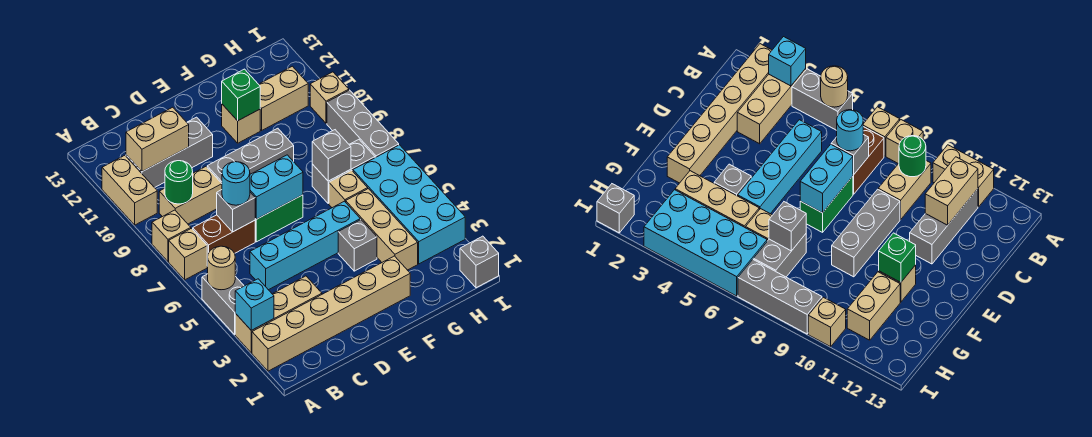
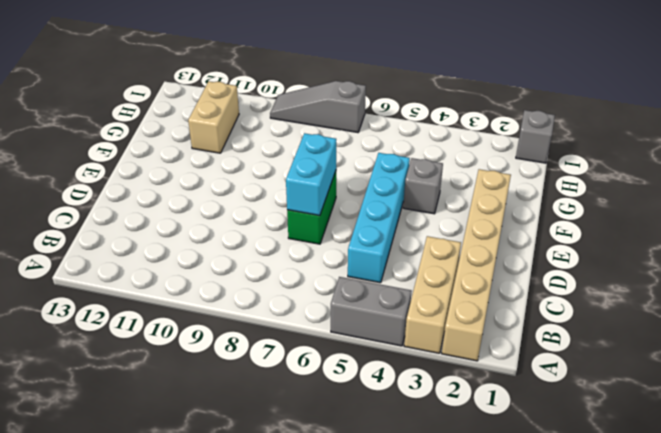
grey slope I7:I9 level 1 top 7 -> grey brick I7:I9 level 1
none -> tan brick A7 level 1
none -> tan brick A8 level 1
none -> tan brick A10:A11 level 1
none -> brown brick B7:C7 level 1

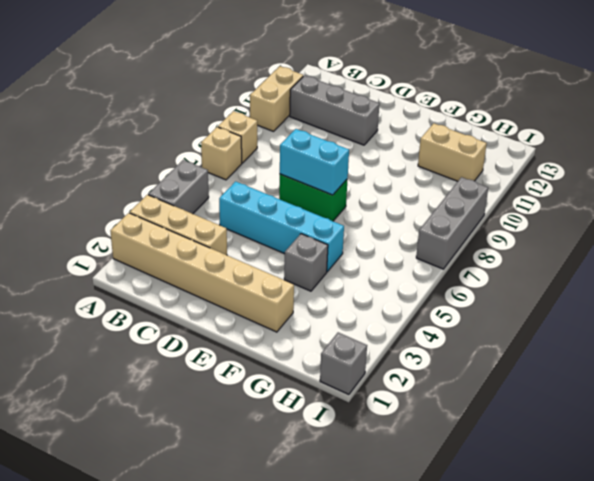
none -> brown brick B7:C7 level 1
none -> tan brick B9:C9 level 1
none -> grey brick D9:F9 level 1
none -> tan brick F11 level 1

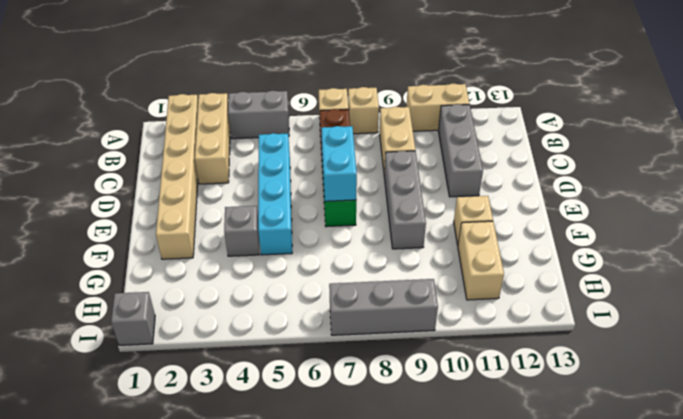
none -> tan brick G3:G5 level 1
none -> tan brick G6 level 1
none -> grey brick G7:H7 level 1
none -> cyan brick H3:I6 level 1

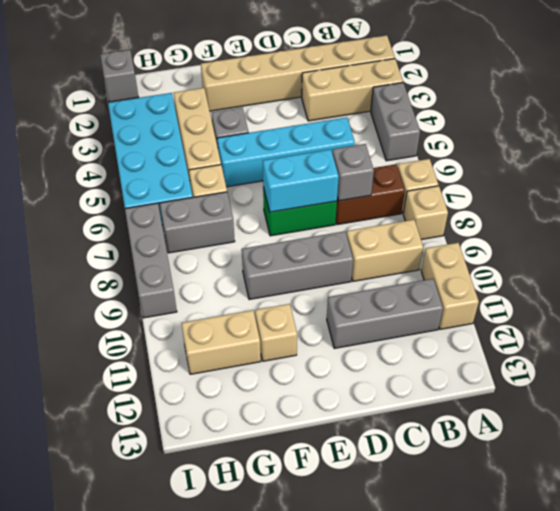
none -> tan brick I10 level 1
none -> cyan brick A3 level 2
none -> tan round brick A5 level 2
none -> green round brick B9 level 2

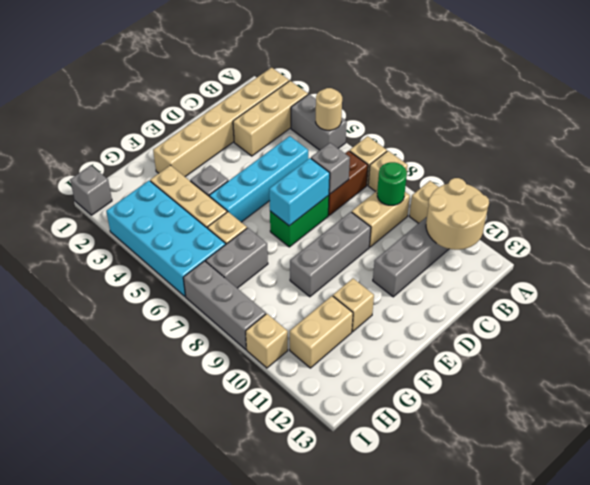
tan round brick A11:B12 level 2 -> tan brick B11:C11 level 2
none -> cyan brick A3 level 2
none -> green brick F11 level 2
none -> grey brick G7 level 2
none -> cyan round brick C7 level 3

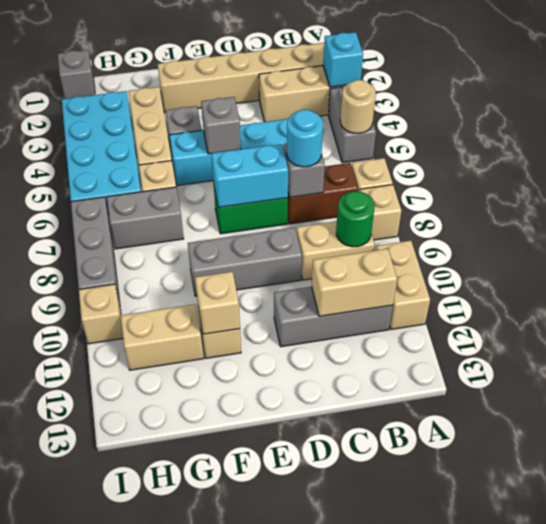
grey brick E5 level 2 -> grey brick G7 level 2
tan brick F11 level 2 -> green brick F11 level 2

